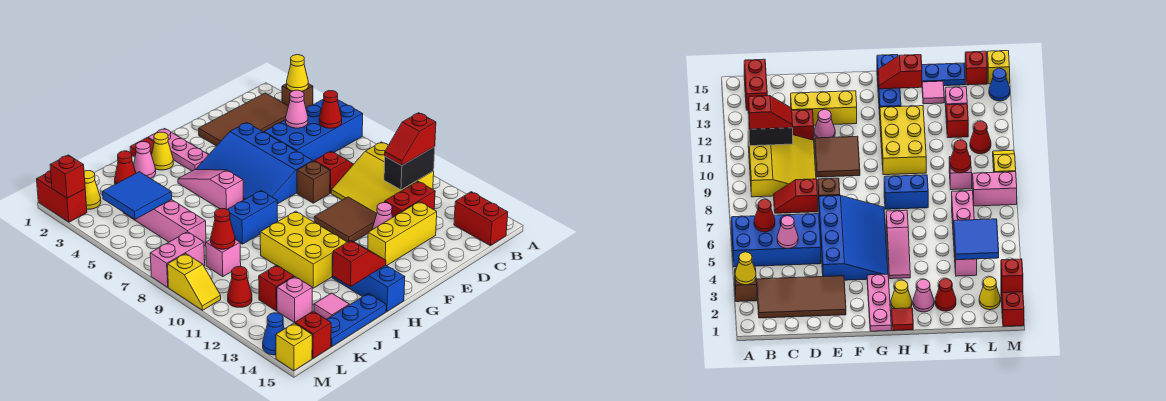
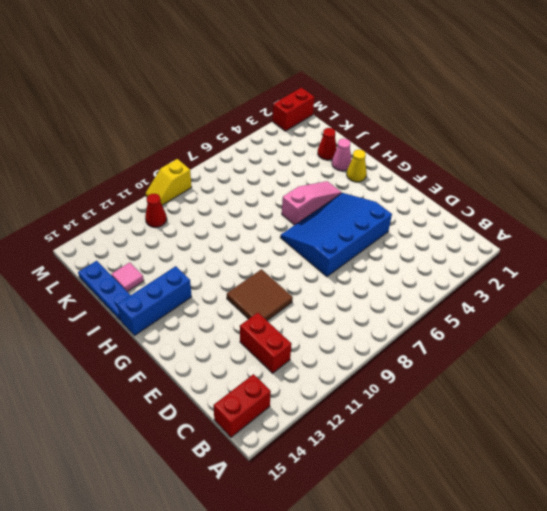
none -> brown brick A3 level 1
none -> blue brick A5:D6 level 1
none -> brown tile B2:E3 level 1
none -> yellow slope B9:D11 level 1 top B

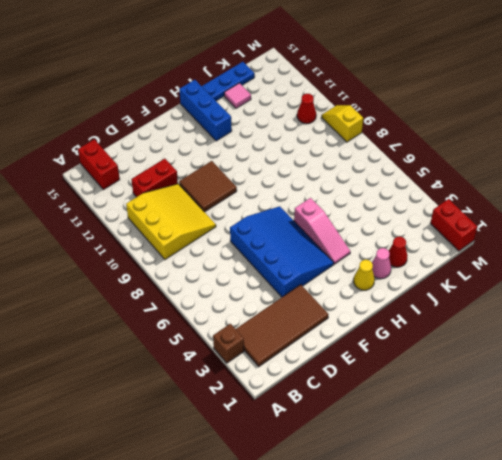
none -> blue brick A5:D6 level 1
none -> red slope C8:D8 level 1 top D
none -> yellow brick D13:F13 level 1
none -> brown brick E8 level 1

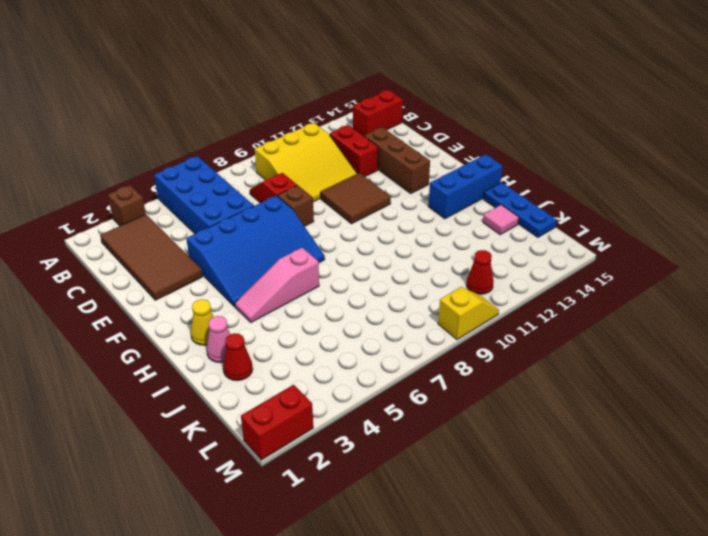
brown brick D13:F13 level 1 -> yellow brick D13:F13 level 1
none -> pink cone E12 level 1
none -> pink plate G1:G3 level 1
none -> red tile H1 level 1
none -> blue brick H8:I8 level 1

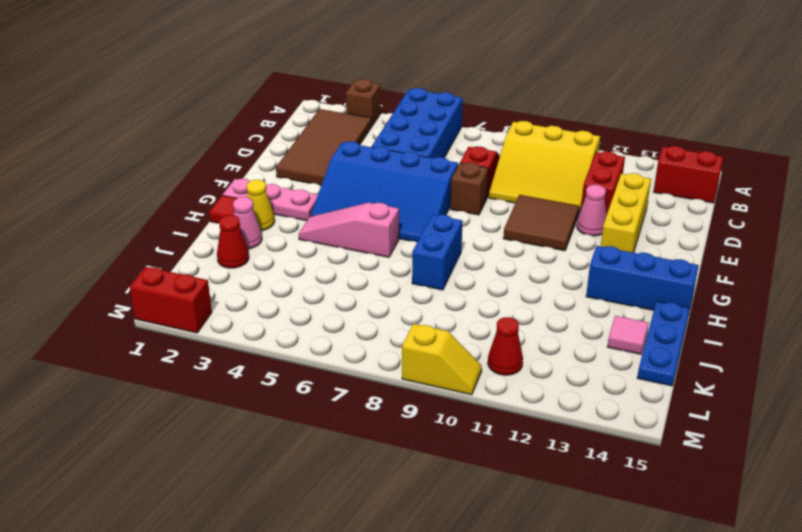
none -> yellow brick H10:I12 level 1
none -> pink brick K4:K7 level 1
none -> pink brick K9 level 1
none -> red brick K12 level 1

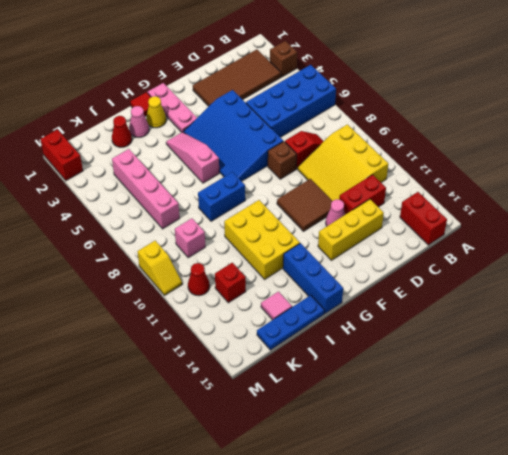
none -> pink brick K13 level 1
none -> yellow cone L2 level 1
none -> pink brick L8:M8 level 1
none -> red brick L15 level 1

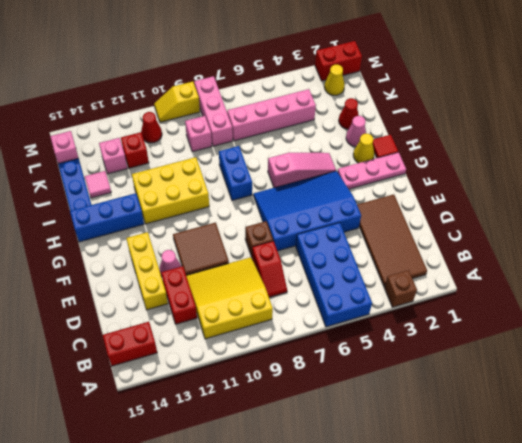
pink brick K8:M8 level 1 -> pink brick L8:M8 level 1
pink brick L15 level 1 -> red brick L15 level 1
none -> blue cone M14 level 1
none -> yellow brick M15 level 1
none -> yellow cone A3 level 2
none -> red cone B6 level 2

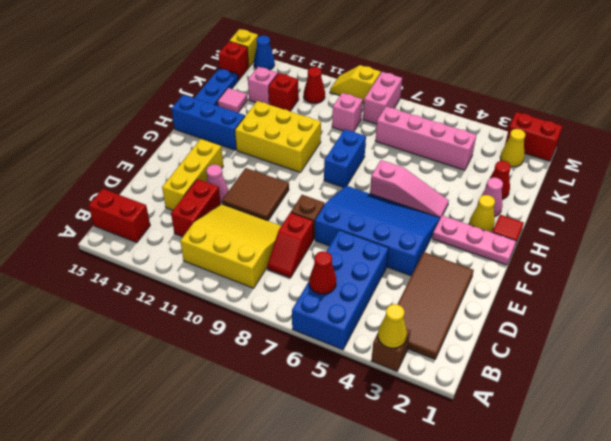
none -> black brick B11:C11 level 2
none -> pink cone C5 level 2
none -> red slope H14:I14 level 2 top I
none -> blue tile K4:L5 level 2

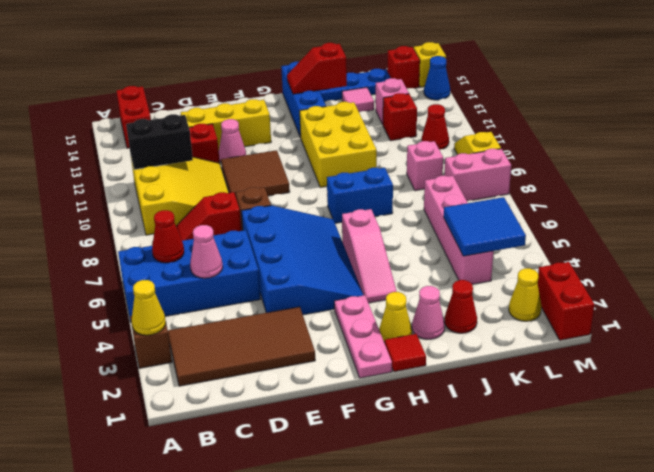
none -> red cone K9 level 2
none -> red brick M2 level 2
none -> red slope B11:C11 level 3 top B

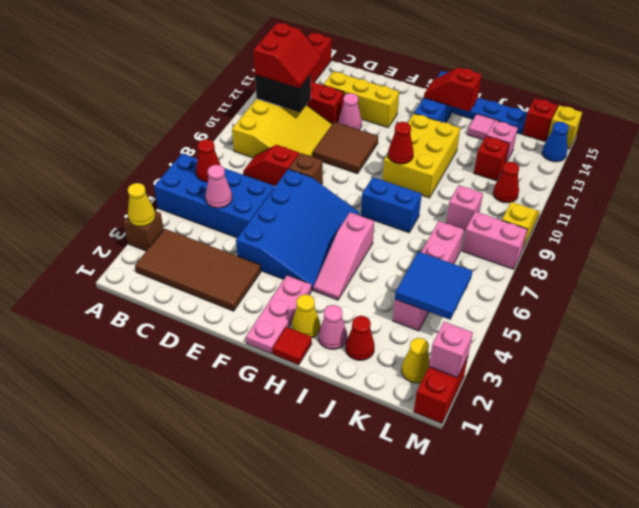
red slope B11:C12 level 3 top B -> red slope B11:C11 level 3 top B
red cone H10 level 2 -> red cone K9 level 2
pink brick M2 level 2 -> red brick M2 level 2

